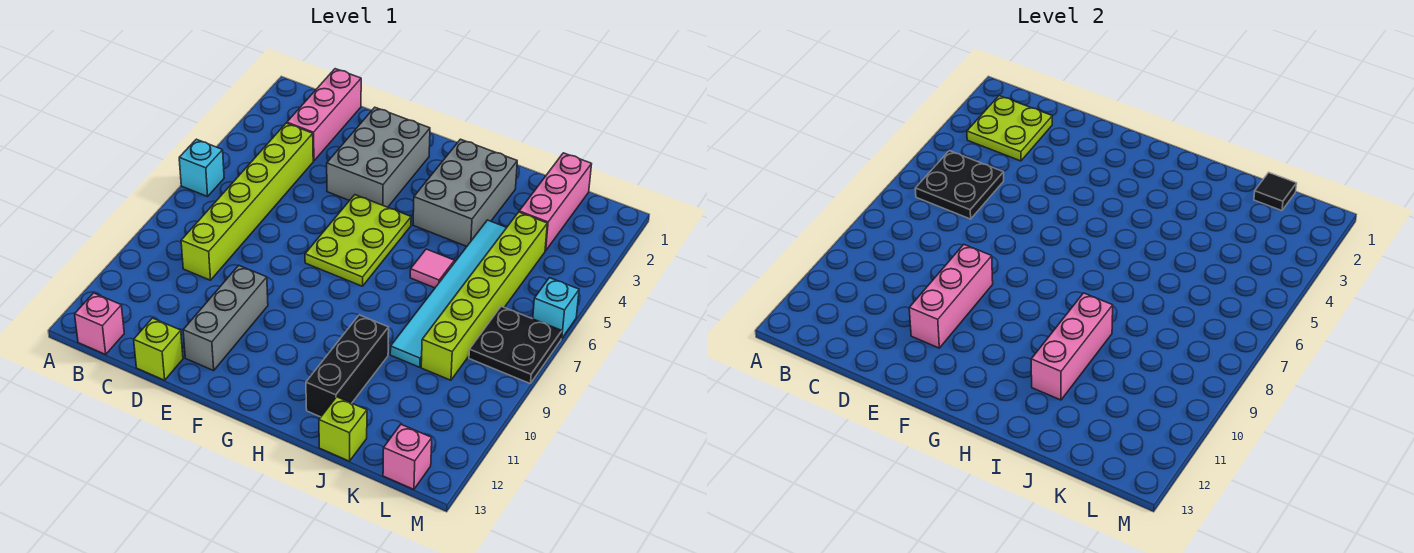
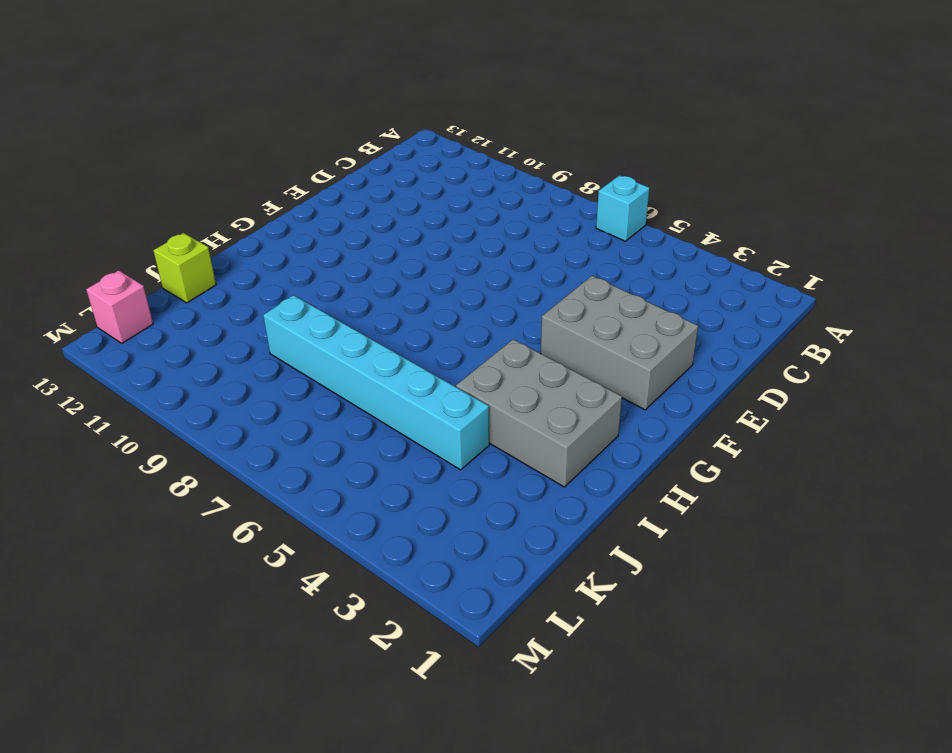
cyan brick J4:J9 level 1 -> cyan tile J4:J9 level 1
none -> pink brick B13 level 1
none -> pink brick C1:C3 level 1
none -> lime brick C4:C9 level 1

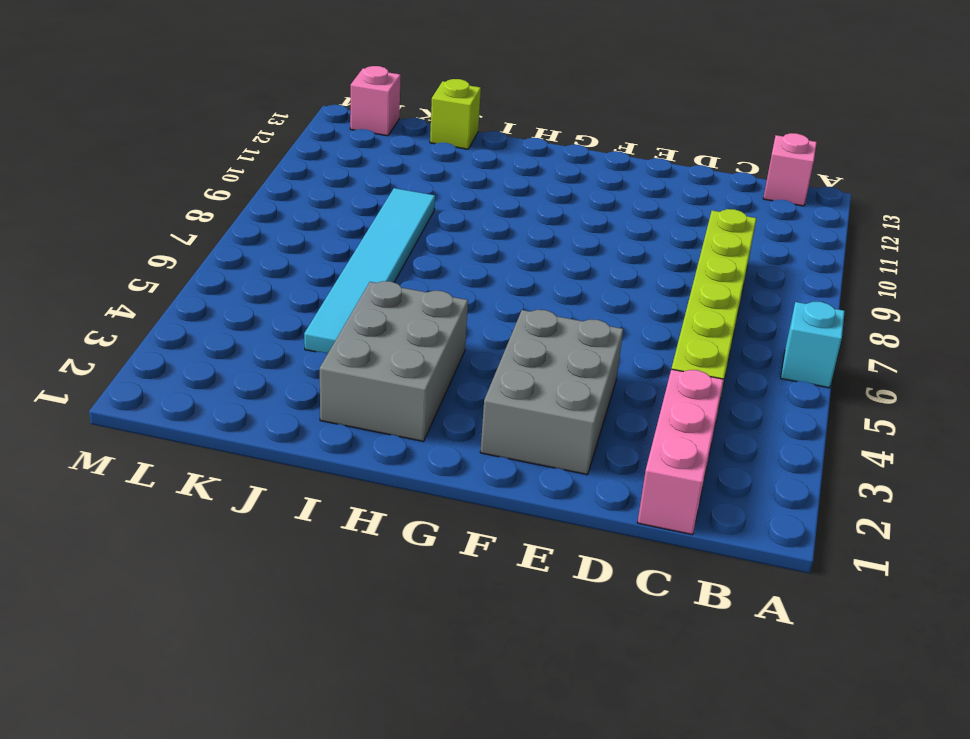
none -> lime brick D13 level 1
none -> grey brick E10:E12 level 1
none -> lime plate F5:G7 level 1

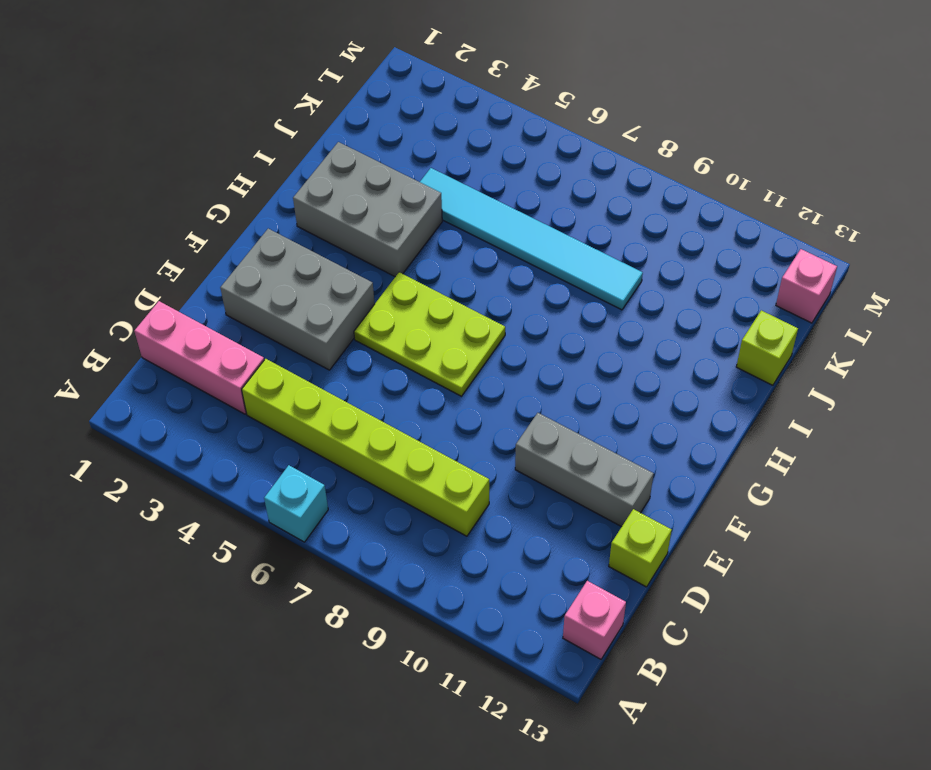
none -> pink tile I6 level 1
none -> black brick I10:I12 level 1
none -> pink brick K1:K3 level 1

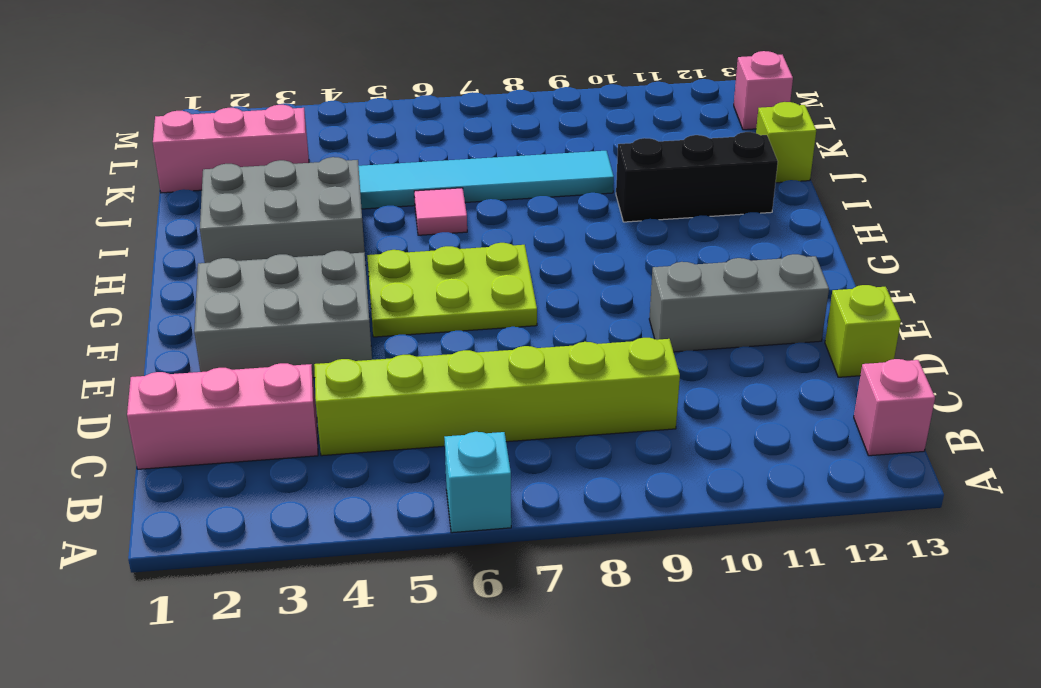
none -> lime brick K4:K9 level 1
none -> black plate L7:M8 level 1
none -> cyan brick M6 level 1

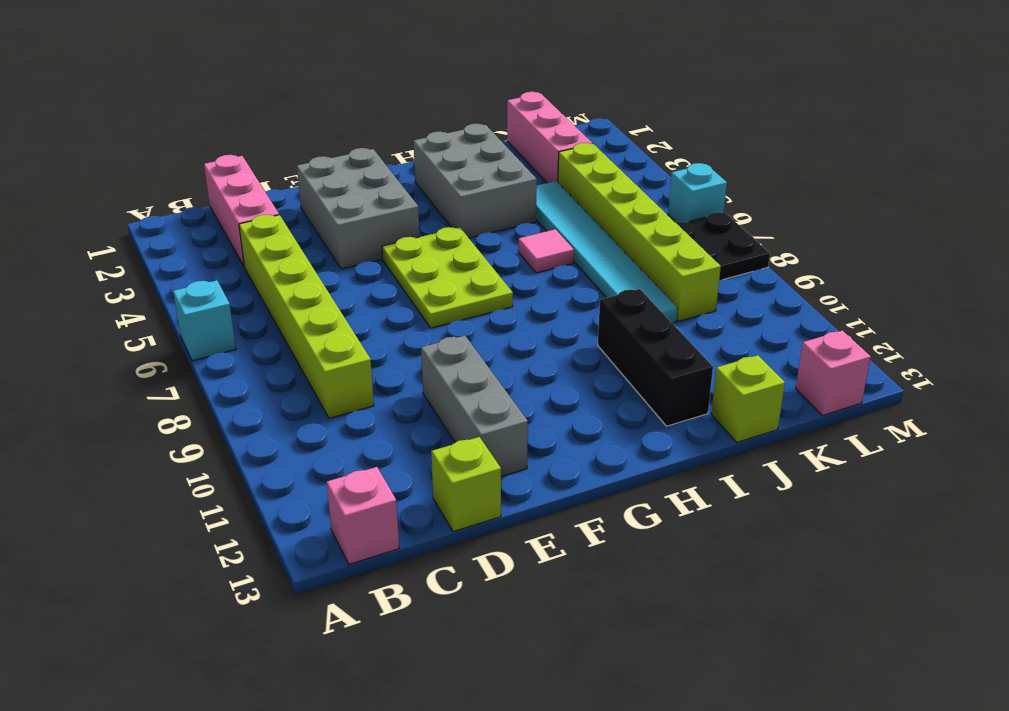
none -> lime plate B2:C3 level 2
none -> black plate B5:C6 level 2
none -> pink brick E9:E11 level 2

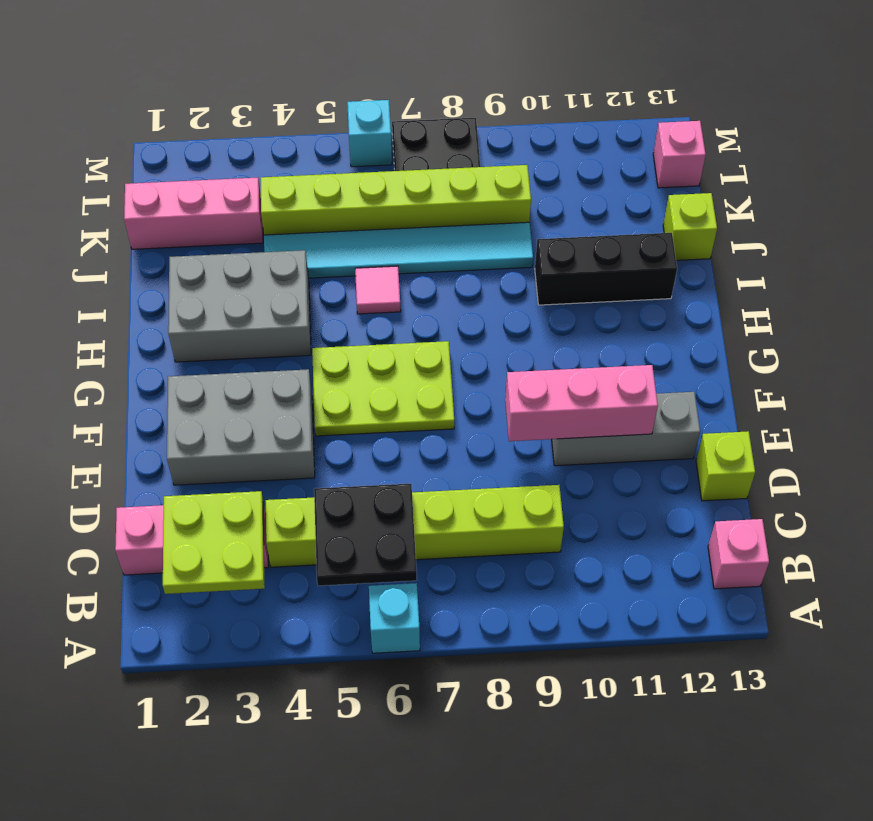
none -> pink brick I9:I11 level 2
none -> black tile K1 level 2

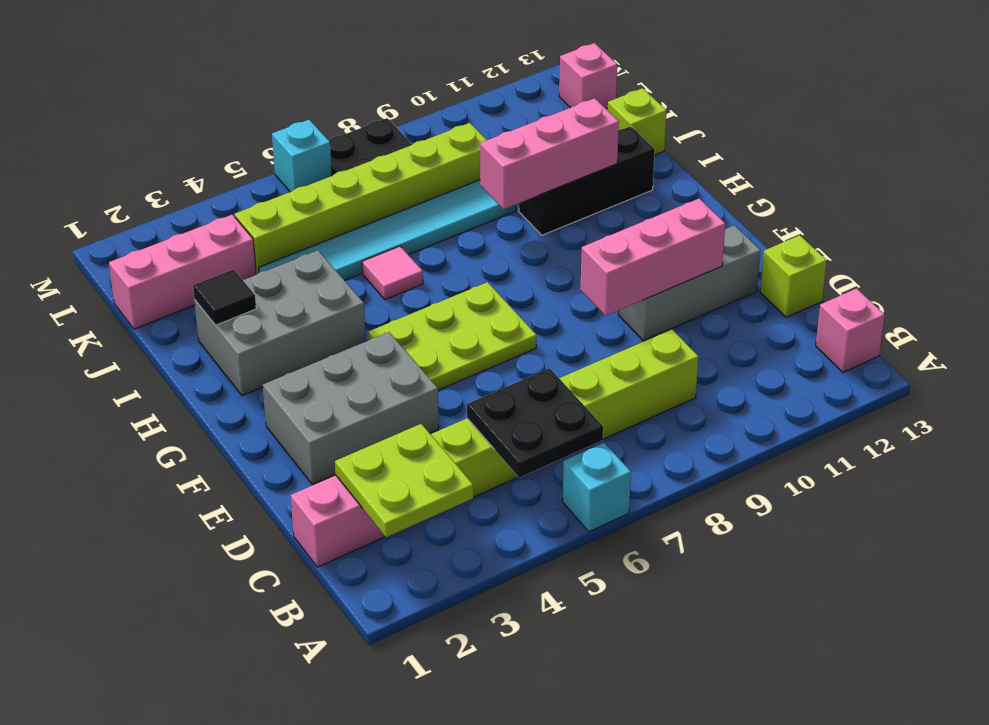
black tile I2 level 2 -> black tile K1 level 2

